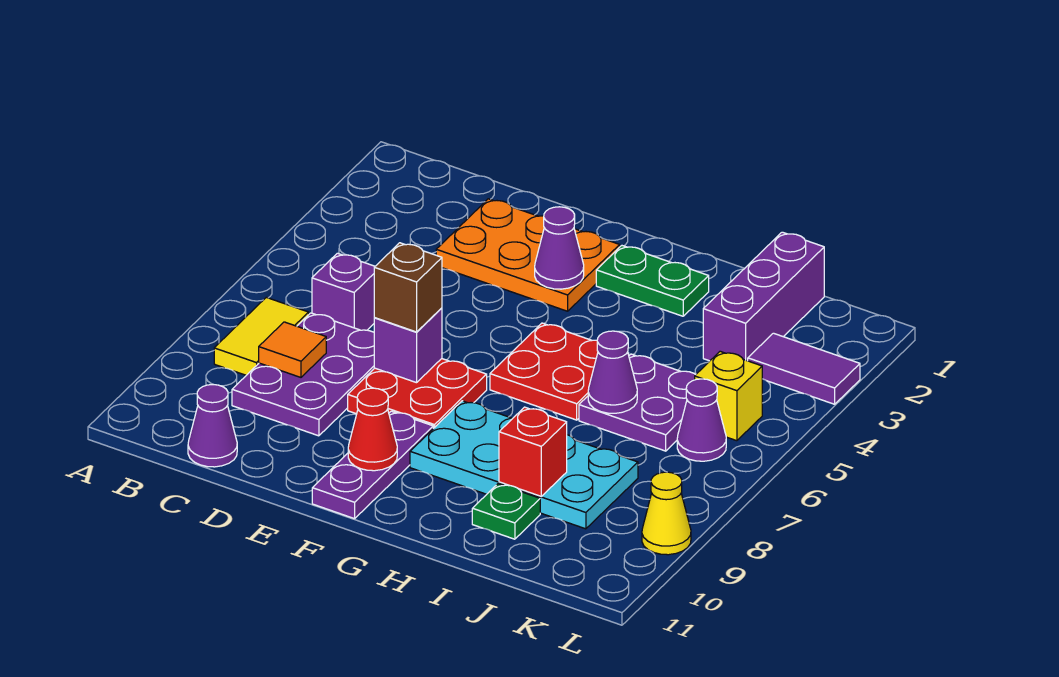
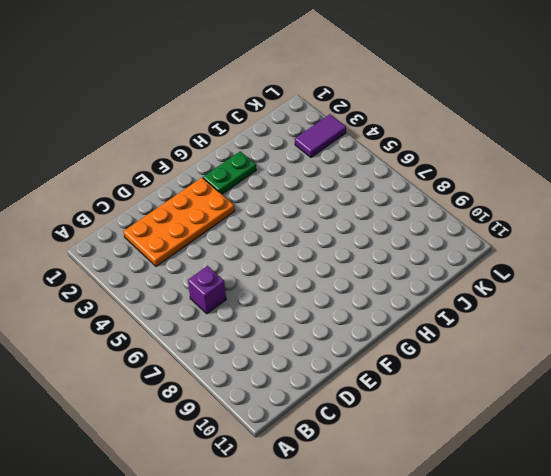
orange plate C2:F3 level 1 -> orange plate D2:F3 level 1
none -> yellow tile B7:B8 level 1
none -> purple plate C7:D9 level 1
none -> purple cone C11 level 1

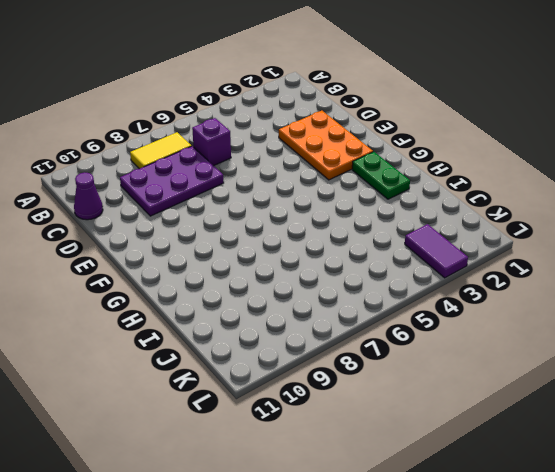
none -> red plate E7:F8 level 1
none -> purple plate F9:F11 level 1
none -> red plate G5:H6 level 1

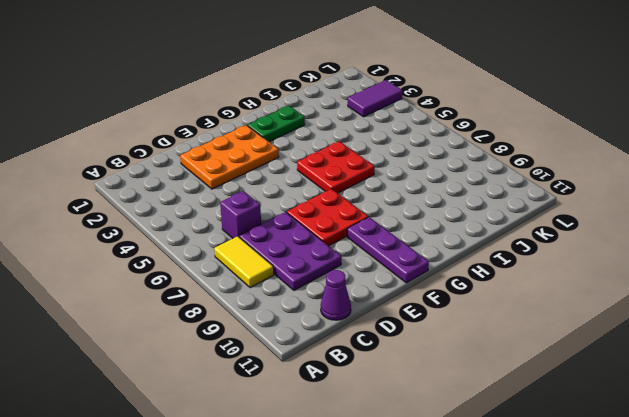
none -> cyan plate G8:J9 level 1
none -> purple plate I5:J6 level 1
none -> green plate I10 level 1

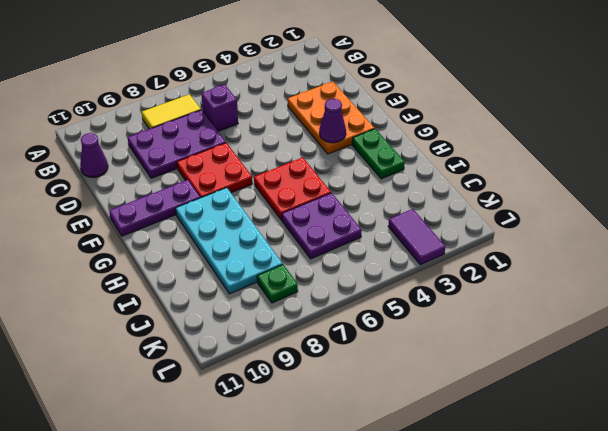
green plate K8 level 1 -> green plate I10 level 1
none -> purple brick J1:J3 level 1
none -> yellow brick K5 level 1
none -> purple cone K6 level 1

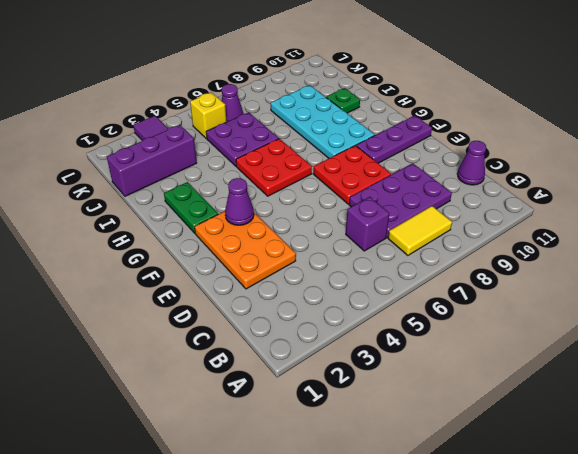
none -> yellow cone L9 level 1
none -> orange tile C8 level 2
none -> purple brick E7 level 2

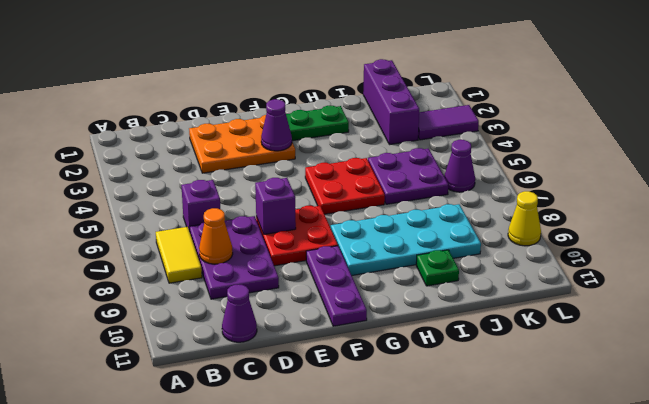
orange cone C8 level 2 -> orange tile C8 level 2
none -> yellow brick K5 level 1
none -> red cone F10 level 2
none -> purple cone I6 level 2

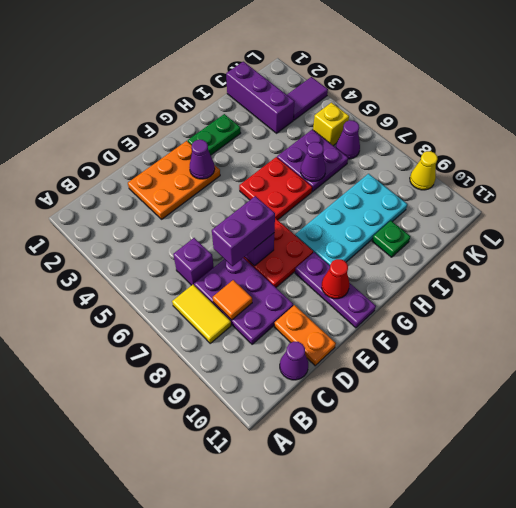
purple brick D7:E7 level 3 -> brown brick E7 level 3
orange plate D10:D11 level 1 -> none
none -> red brick I9 level 2

